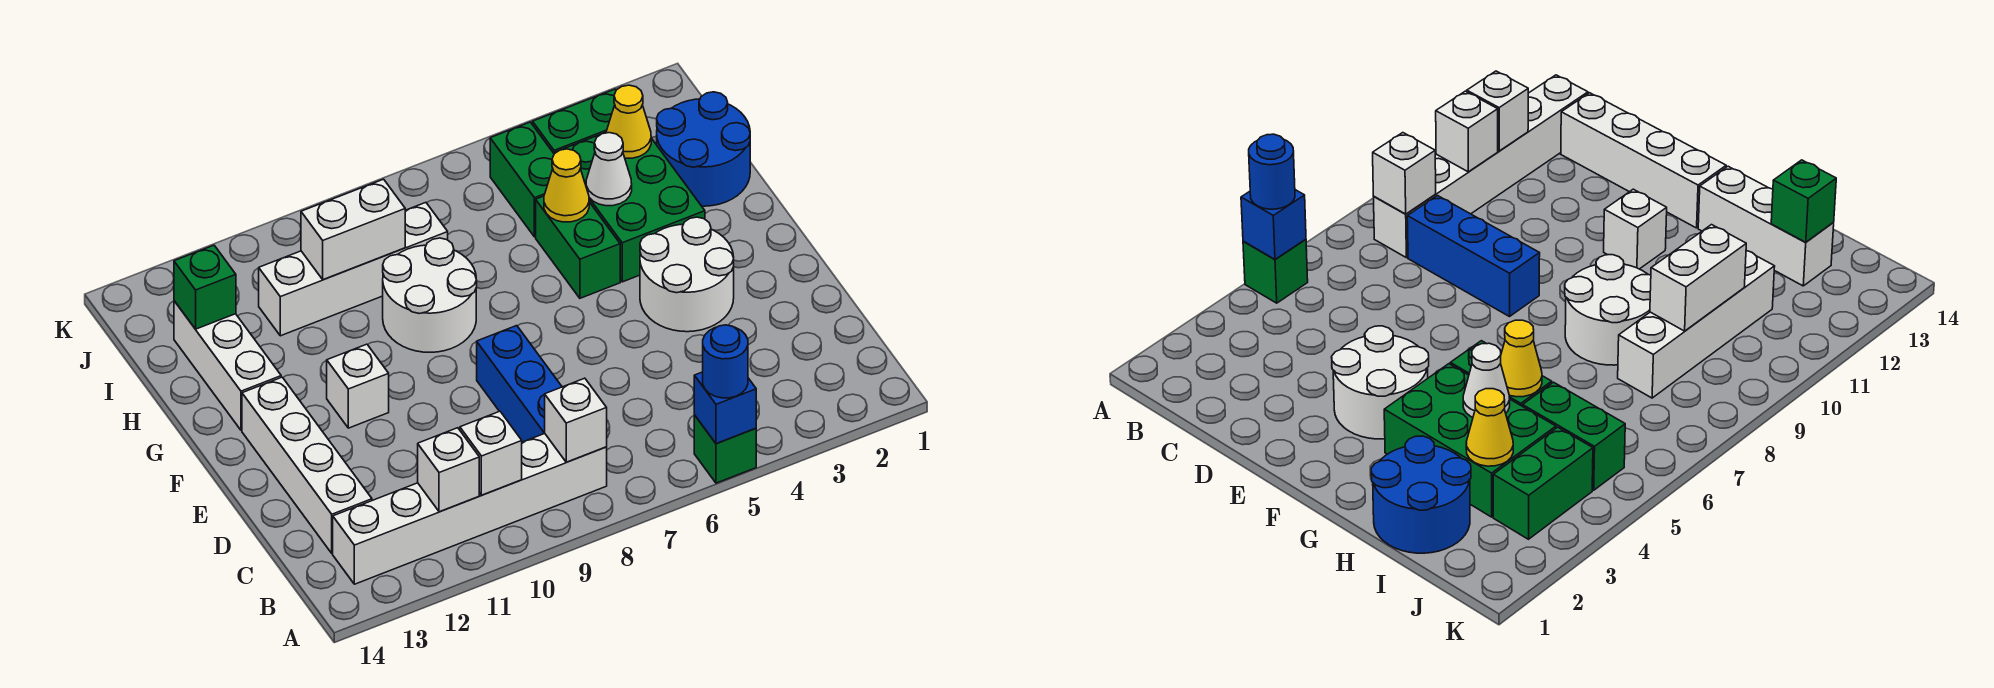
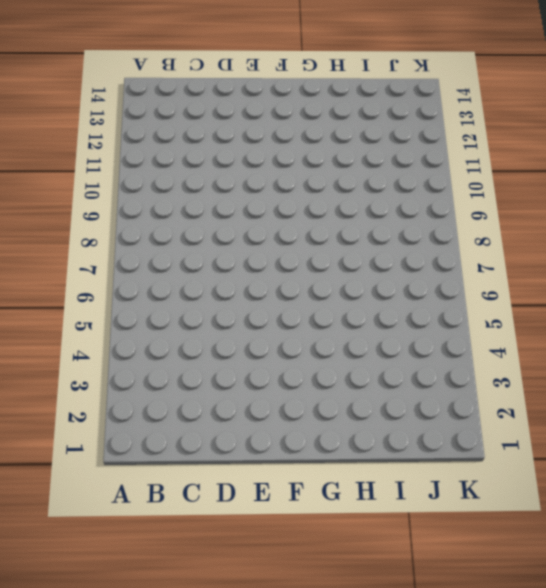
none -> green brick A5 level 1
none -> white brick B8:B13 level 1
none -> blue brick C8:E8 level 1

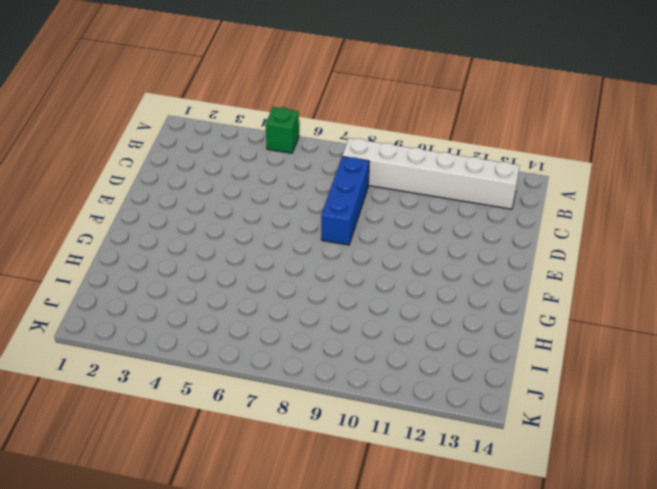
none -> white brick C13:F13 level 1
none -> white round brick E3:F4 level 1
none -> white brick F11 level 1

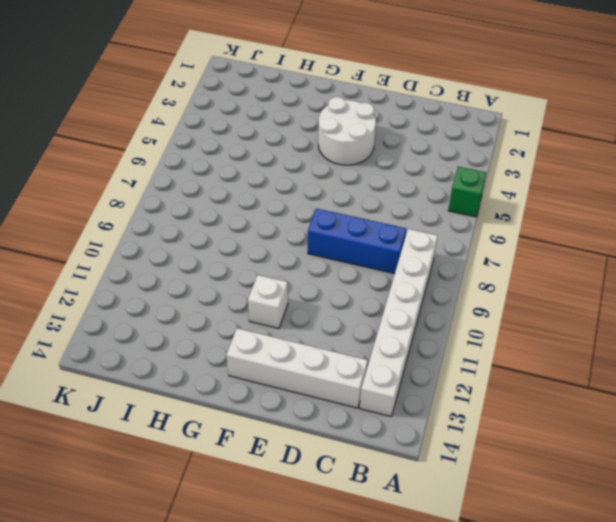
none -> green brick G3:I4 level 1
none -> green brick G5:H5 level 1
none -> white round brick G8:H9 level 1

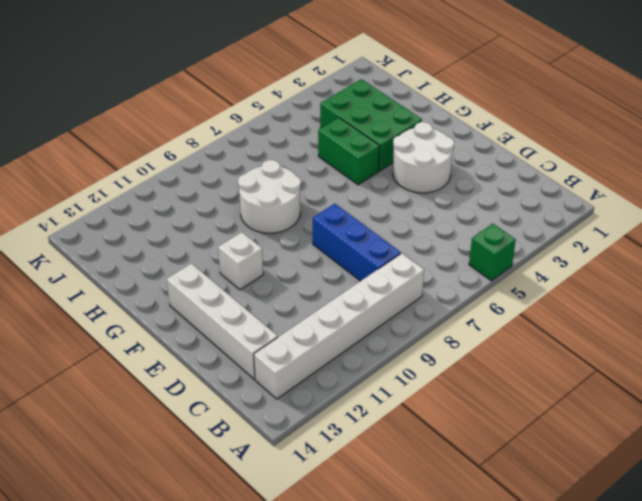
none -> white brick G13:I13 level 1
none -> blue round brick H1:I2 level 1
none -> green brick I5:J5 level 1

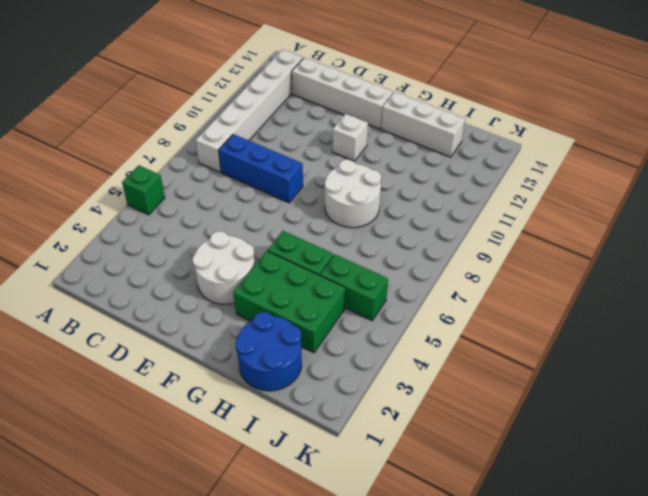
none -> white brick I8:I11 level 1
none -> green brick J3:J4 level 1
none -> blue brick A5 level 2

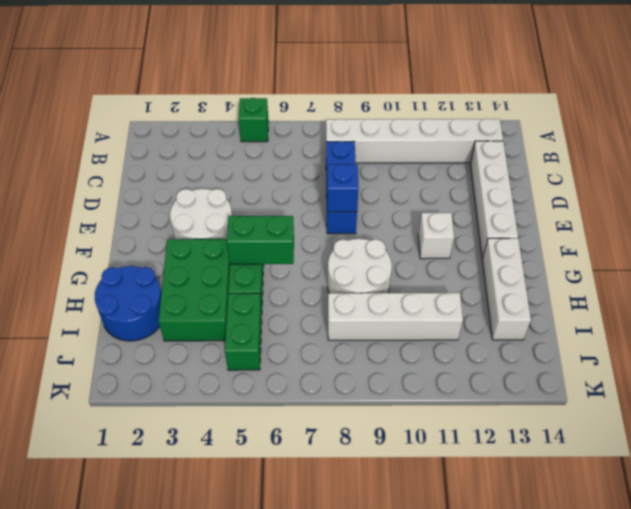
blue brick E8 level 2 -> blue brick A5 level 2
green brick G5:G6 level 2 -> green brick J3:J4 level 1
none -> white brick B8 level 2
none -> white brick B10 level 2
none -> white brick B11 level 2

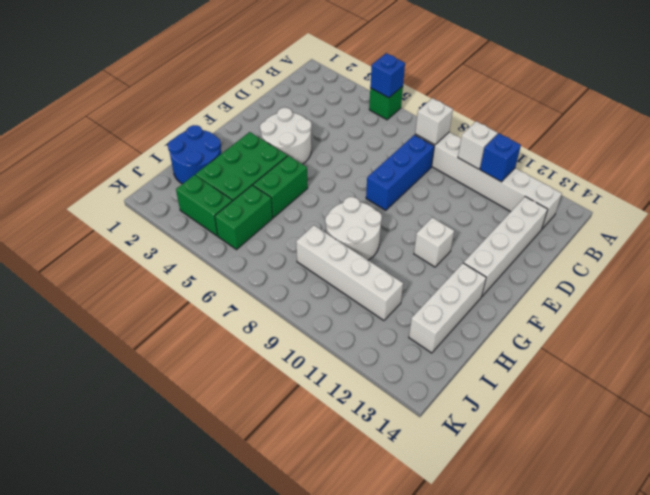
blue brick B11 level 2 -> white brick B11 level 2
none -> white cone H4 level 2
none -> yellow cone H5 level 2
none -> yellow cone I3 level 2

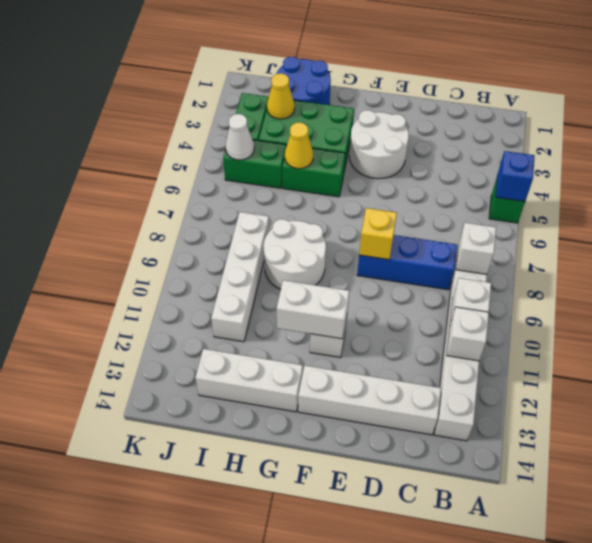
yellow brick E8 level 2 -> none
white brick F11:G11 level 2 -> white brick I9:I10 level 2
white cone J5 level 2 -> white cone H4 level 2
none -> green brick I13 level 2
none -> blue round brick A5 level 3

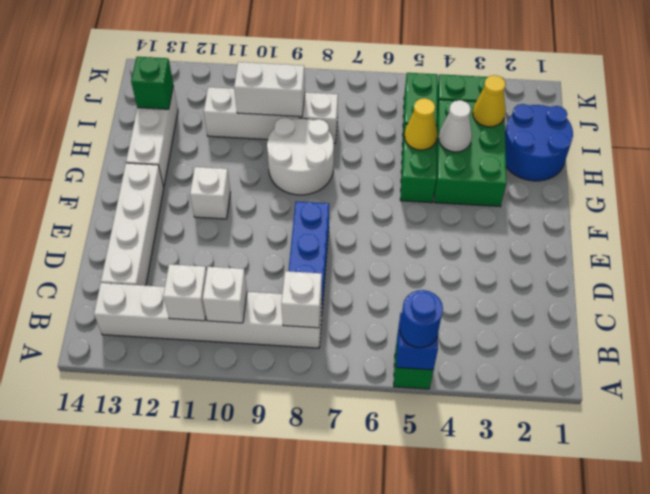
none -> white round brick E3:F4 level 1

